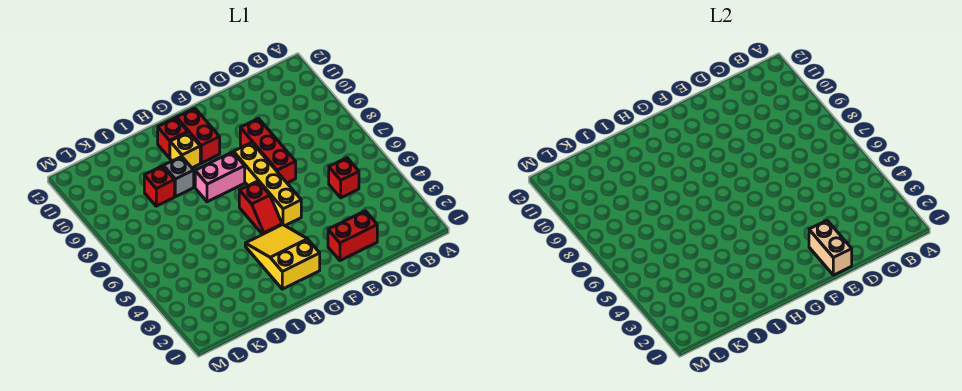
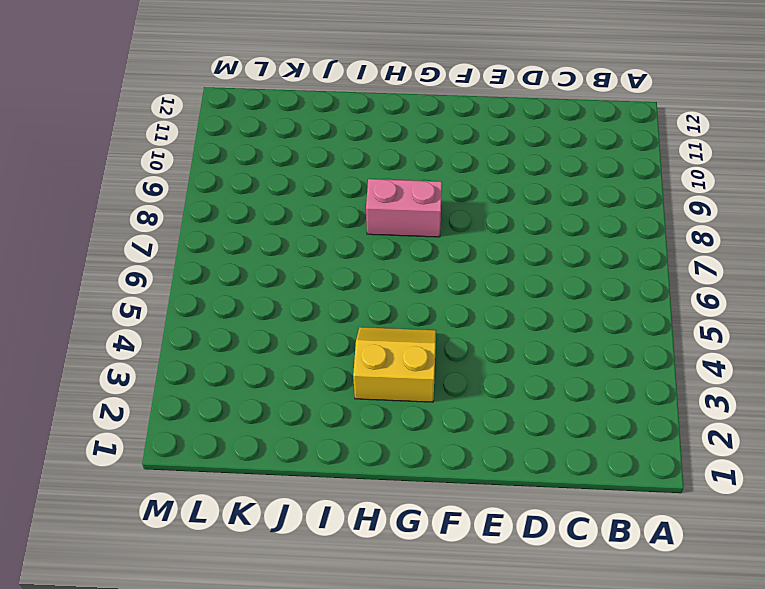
yellow slope G3:H4 level 1 top 3 -> yellow slope G2:H4 level 1 top 2
none -> red brick C5 level 1
none -> red brick D2:E2 level 1
none -> red brick E7:E9 level 1

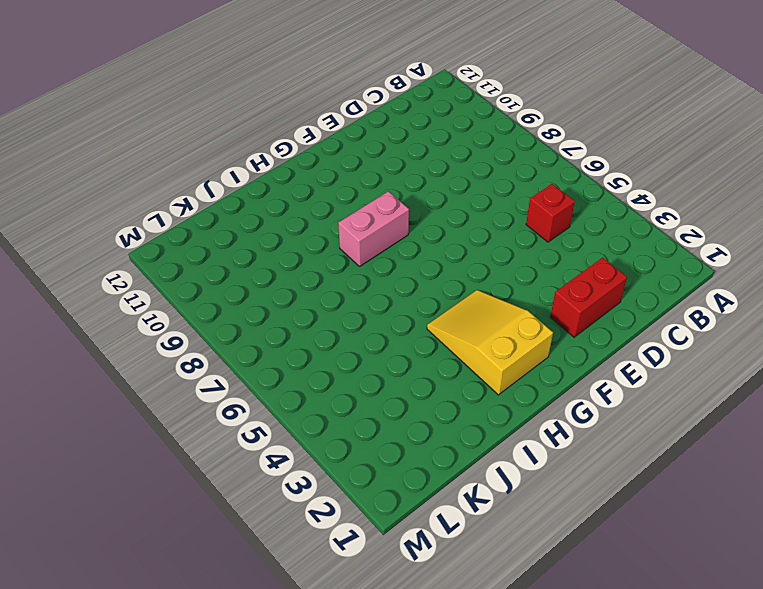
none -> red brick E7:E9 level 1
none -> yellow brick F5:F8 level 1
none -> red slope G5:G6 level 1 top 6

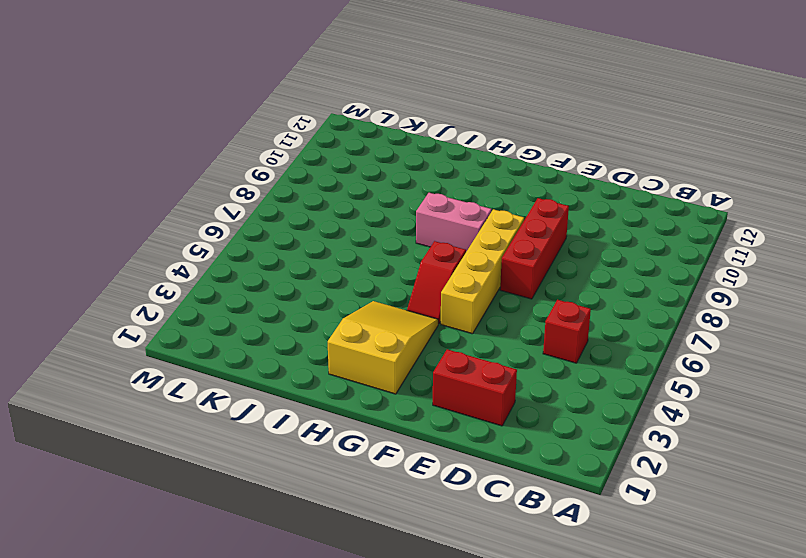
none -> red brick G10:G11 level 1
none -> yellow brick H10 level 1
none -> red brick H11 level 1

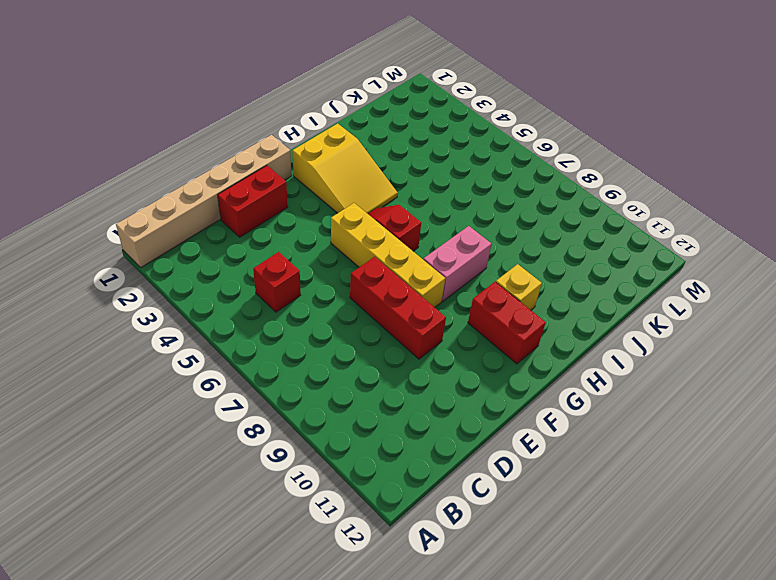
tan brick A1:F1 level 1 -> none
none -> red brick H11 level 1
none -> grey brick I9 level 1
none -> red brick J9 level 1

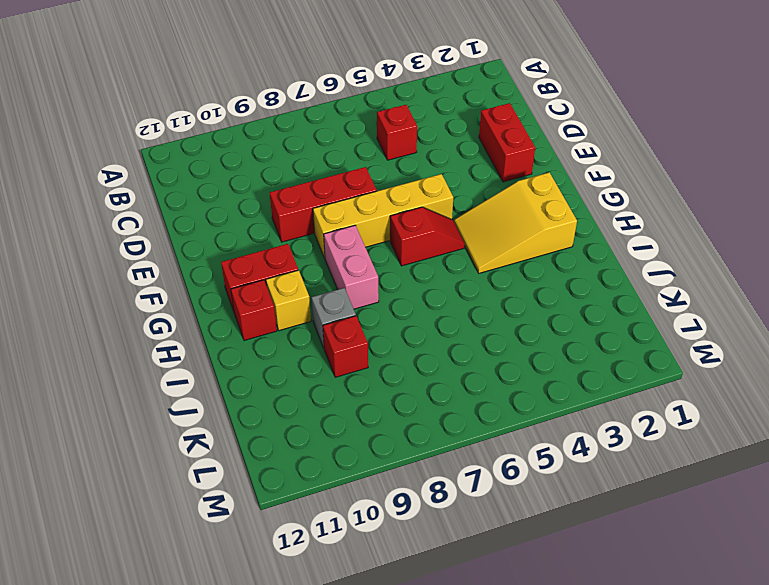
none -> tan brick E1:E2 level 2

